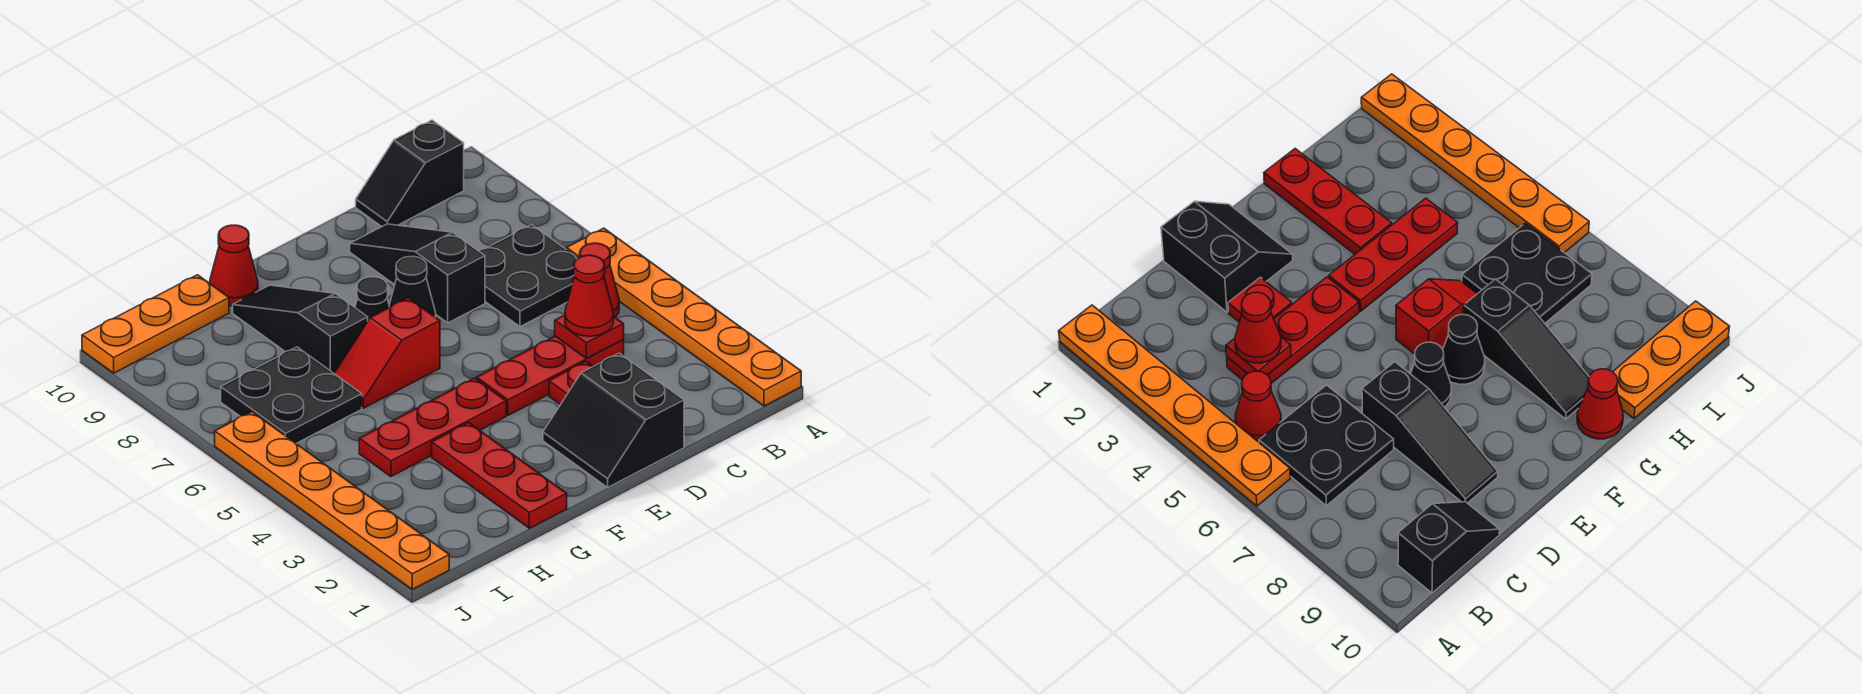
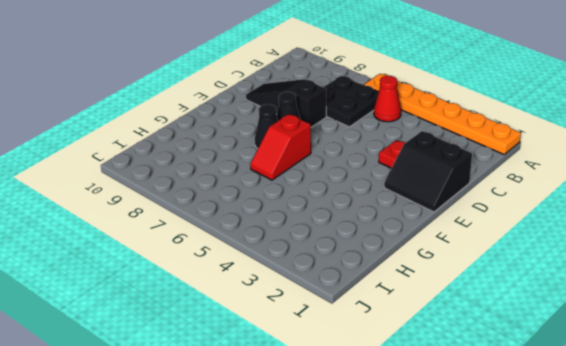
none -> black slope B10:C10 level 1 top B
none -> red plate C4:E4 level 1
none -> red plate F4:H4 level 1

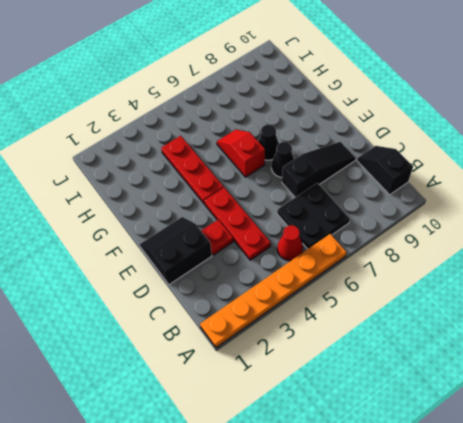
none -> red plate G1:G3 level 1
none -> black slope G7:G9 level 1 top 7
none -> red cone G10 level 1

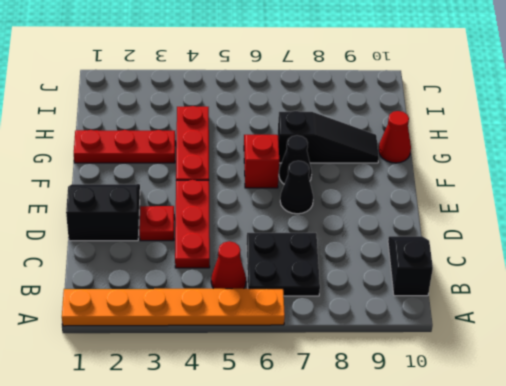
none -> black slope D7:D9 level 1 top 7
none -> black plate H6:I7 level 1
none -> orange plate H10:J10 level 1

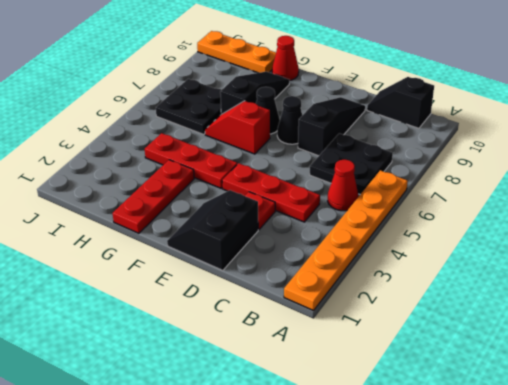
none -> orange plate J1:J6 level 1
none -> red plate C4 level 2
none -> red cone C4 level 3

